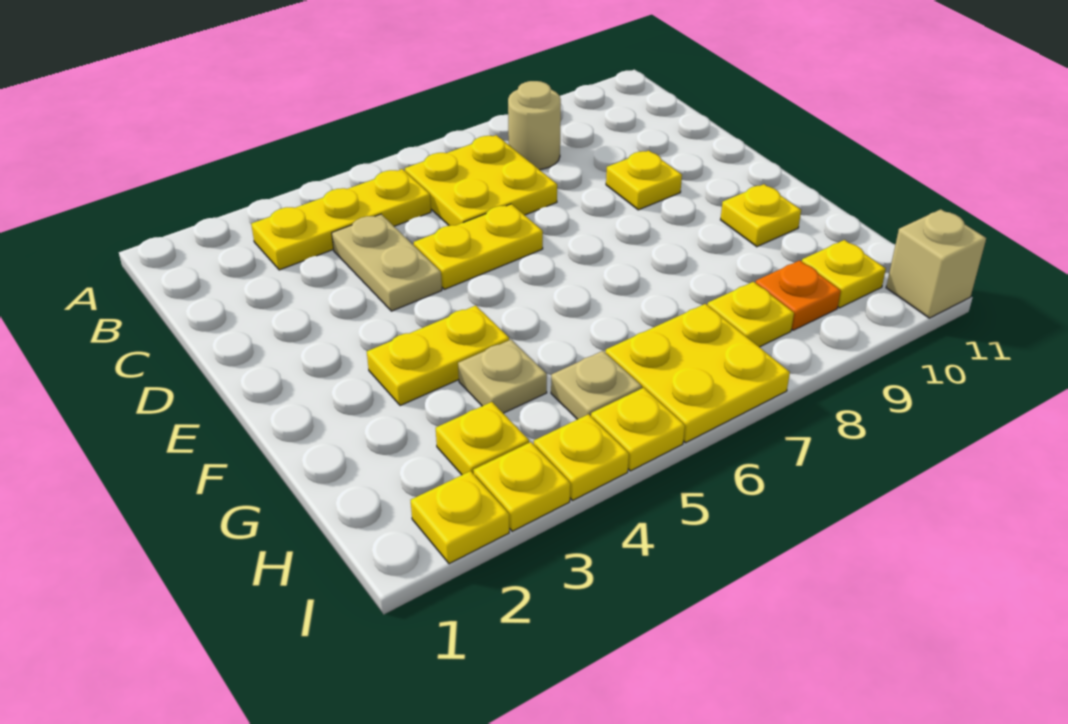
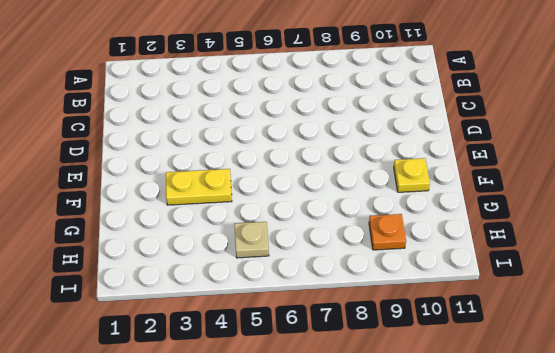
none -> yellow plate B3:B5 level 1
none -> yellow plate B6:C7 level 1
none -> tan round brick B8 level 1

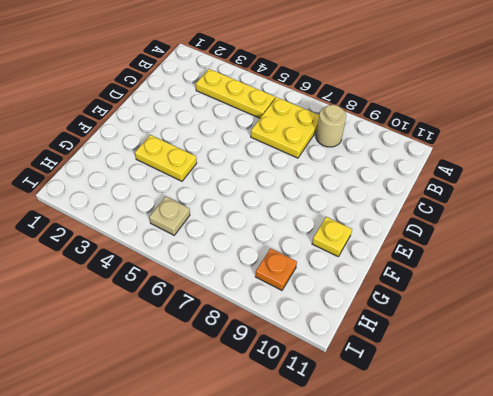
none -> tan plate C4:D4 level 1
none -> yellow plate D5:D6 level 1
none -> yellow plate D9 level 1

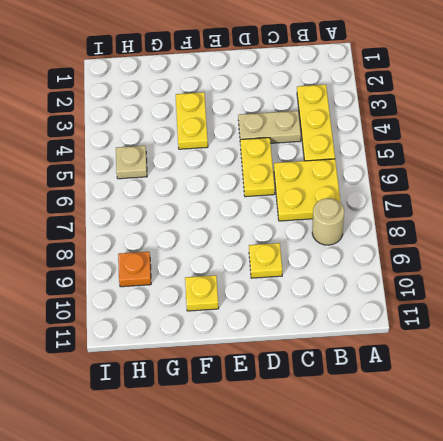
none -> tan plate G4 level 1
none -> yellow plate H3 level 1
none -> yellow plate H6:I7 level 1

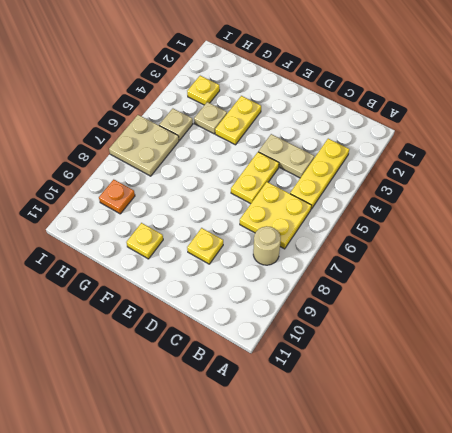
tan plate H6:I7 level 1 -> yellow plate H6:I7 level 1
none -> yellow plate H8 level 1
none -> yellow plate H10 level 1
none -> yellow plate I2 level 1

